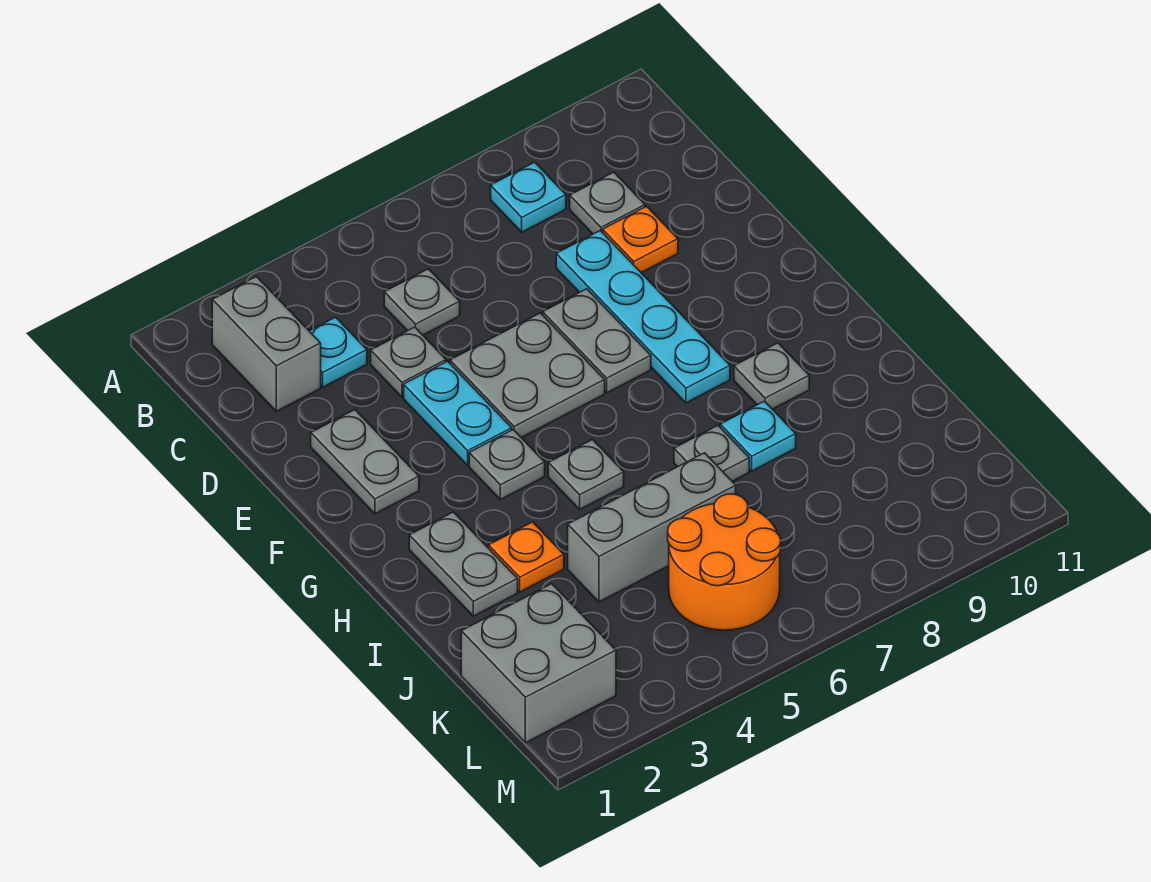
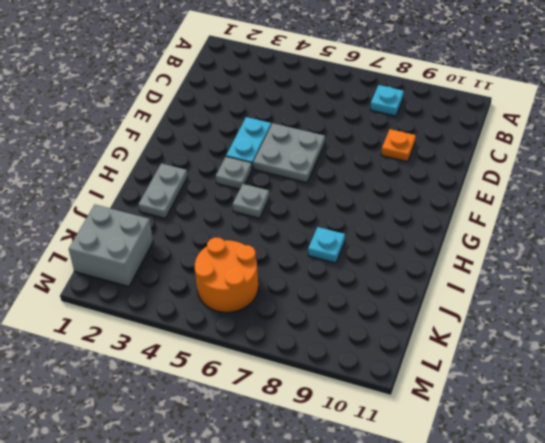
none -> grey brick B2:C2 level 1
none -> cyan plate C3 level 1
none -> grey plate C5 level 1

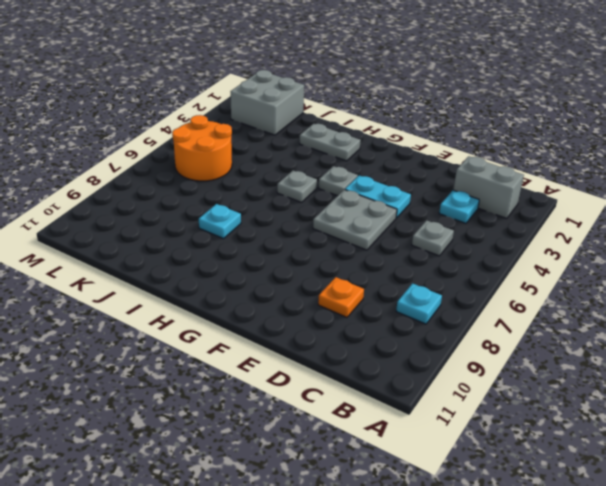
none -> grey plate C9 level 1
none -> grey plate D4 level 1
none -> cyan plate D8:G8 level 1

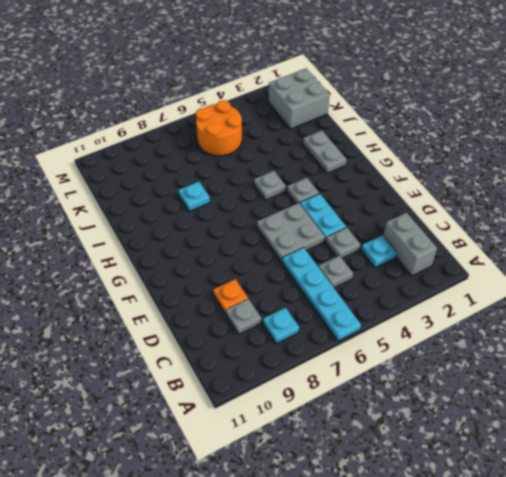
cyan plate A6:D6 level 1 -> cyan plate D8:G8 level 1
none -> grey plate E2:F2 level 1
none -> grey plate E7:F7 level 1
none -> grey plate H9 level 1

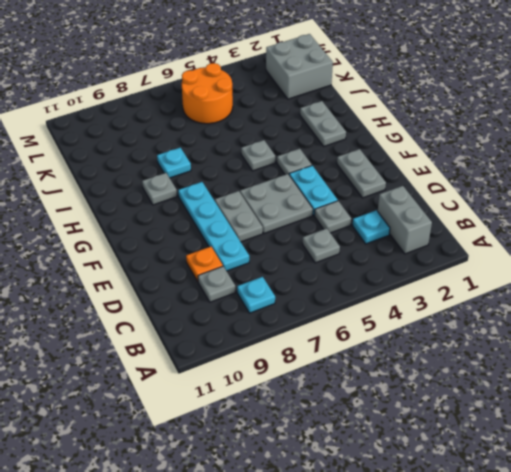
none -> orange plate I3 level 1
none -> grey plate I7 level 1
none -> grey brick J4:J6 level 1

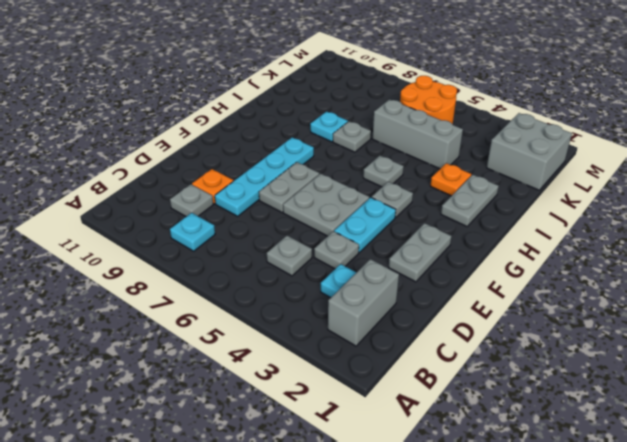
none -> grey plate H9 level 1

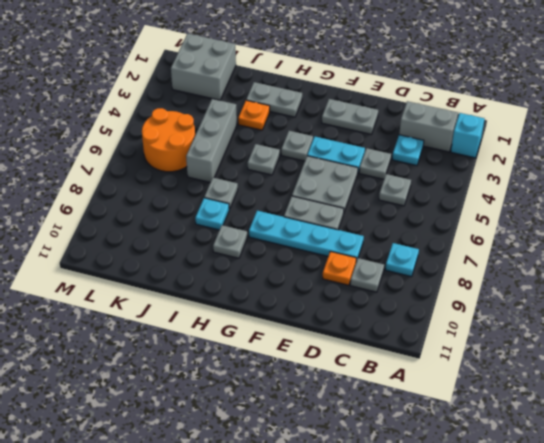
cyan brick A2 level 1 -> none

